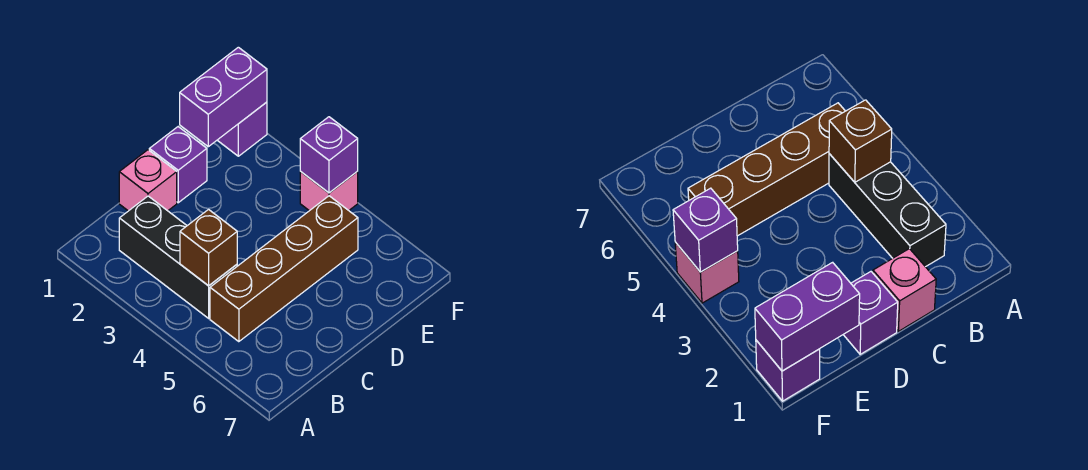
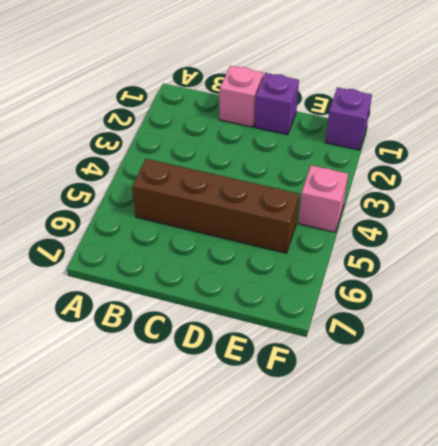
none -> black brick B2:B4 level 1
none -> brown brick B4 level 2

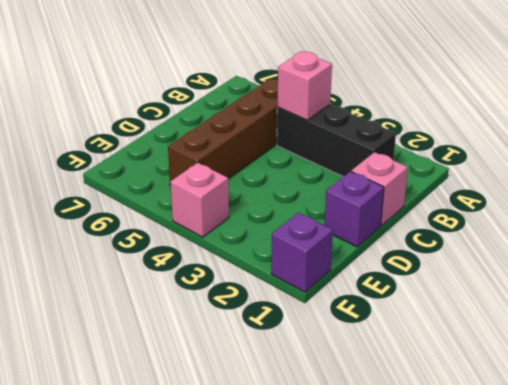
pink brick B4 level 2 -> brown brick B4 level 2
none -> purple brick E1:F1 level 2
none -> purple brick F4 level 2

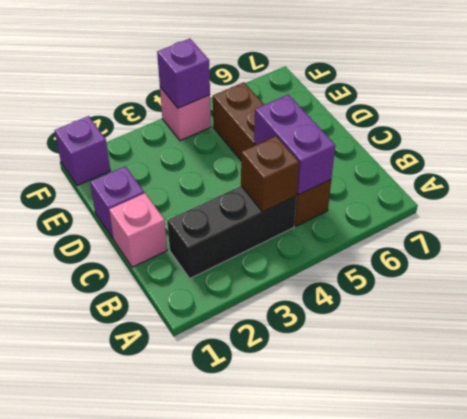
purple brick B5:C5 level 2 -> purple brick E1:F1 level 2

